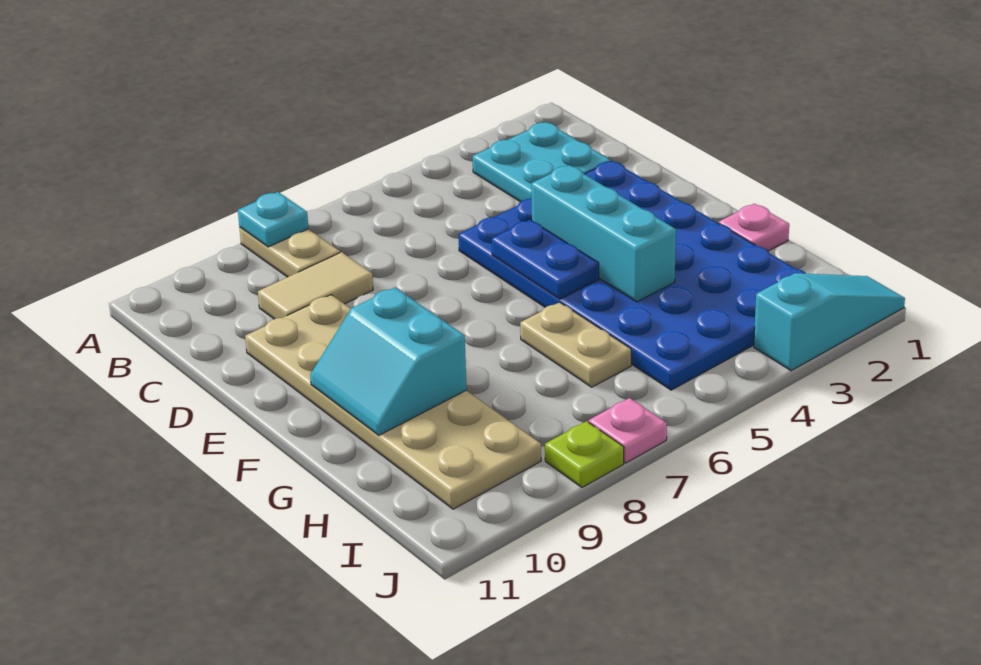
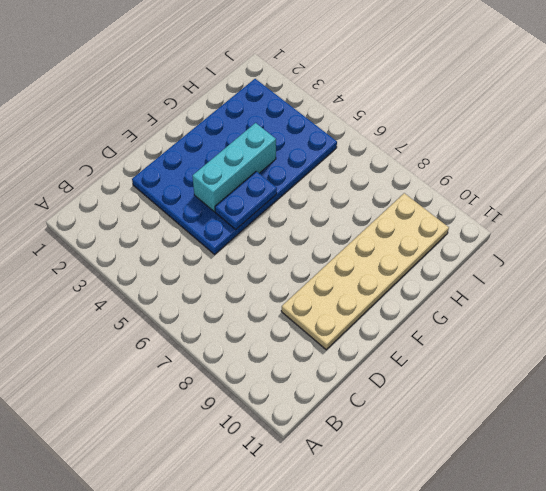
none -> tan plate A8:B8 level 1
none -> cyan plate B2:C3 level 1
none -> tan tile C8:C9 level 1

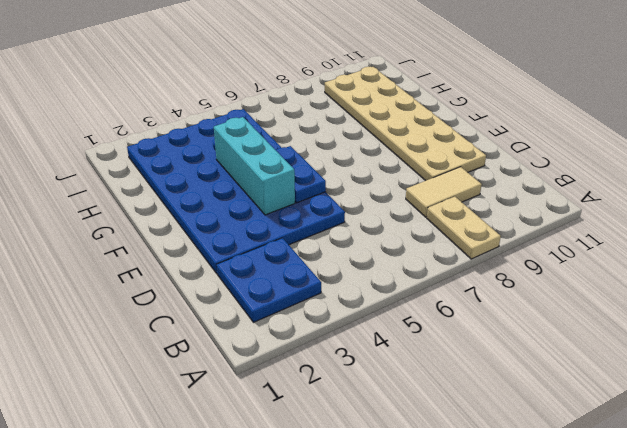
blue plate B2:C3 level 1 -> cyan plate B2:C3 level 1
none -> pink plate G1 level 1
none -> tan plate G6:H6 level 1
none -> cyan slope J1:J3 level 1 top 3

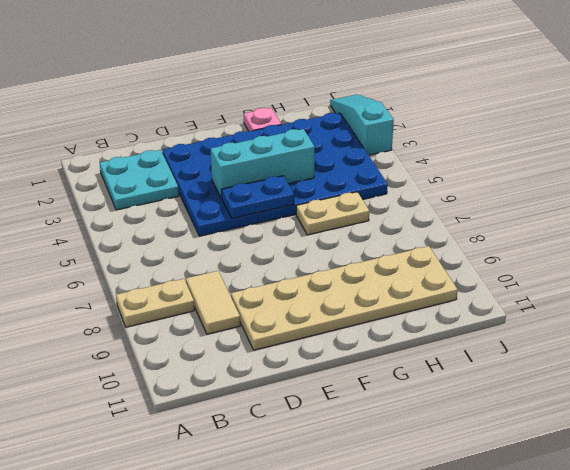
none -> pink plate J7 level 1
none -> lime plate J8 level 1
none -> cyan plate A8 level 2

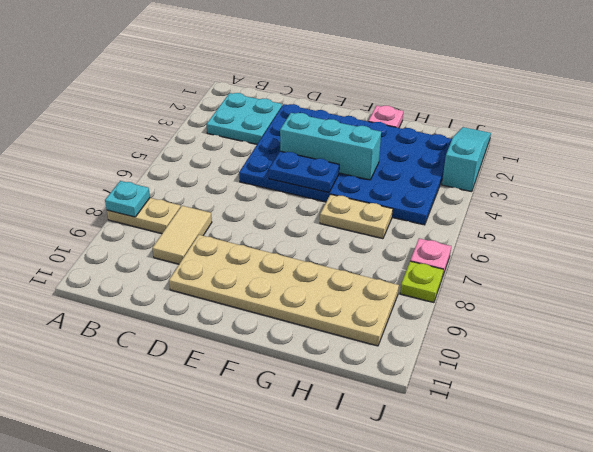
none -> cyan slope F9:G10 level 2 top 9

